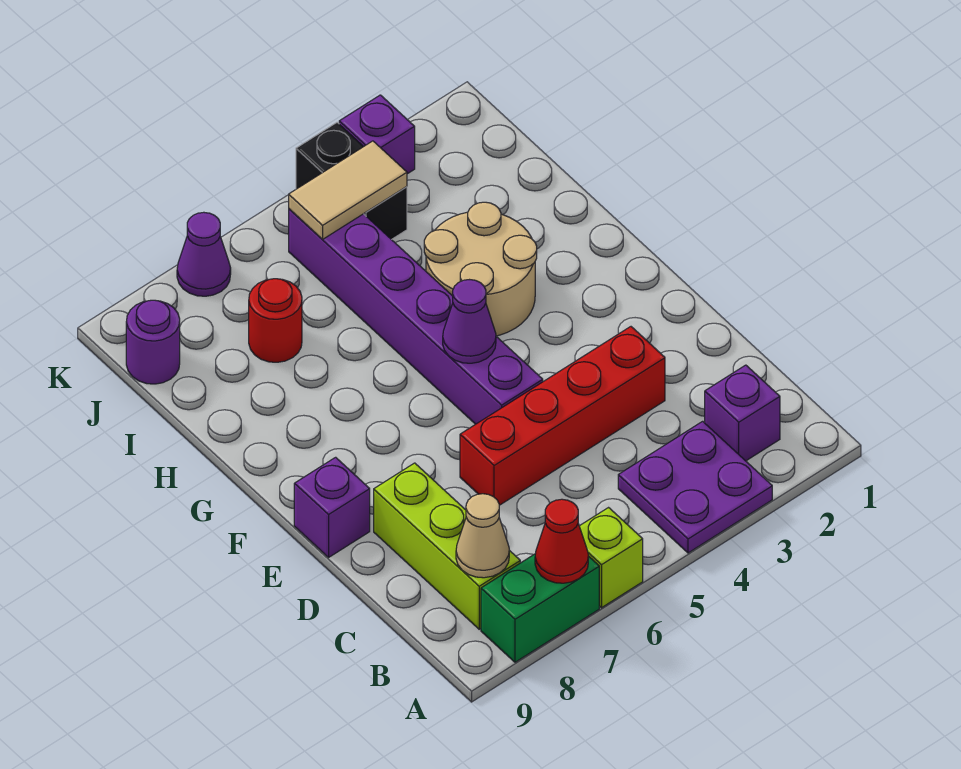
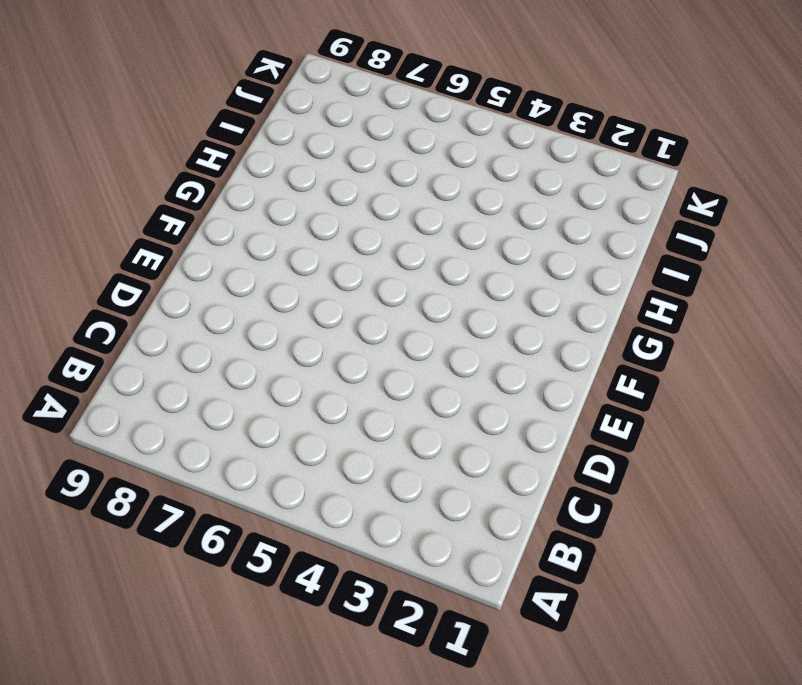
none -> purple plate A3:B4 level 1
none -> lime brick A6 level 1
none -> green brick A7:A8 level 1

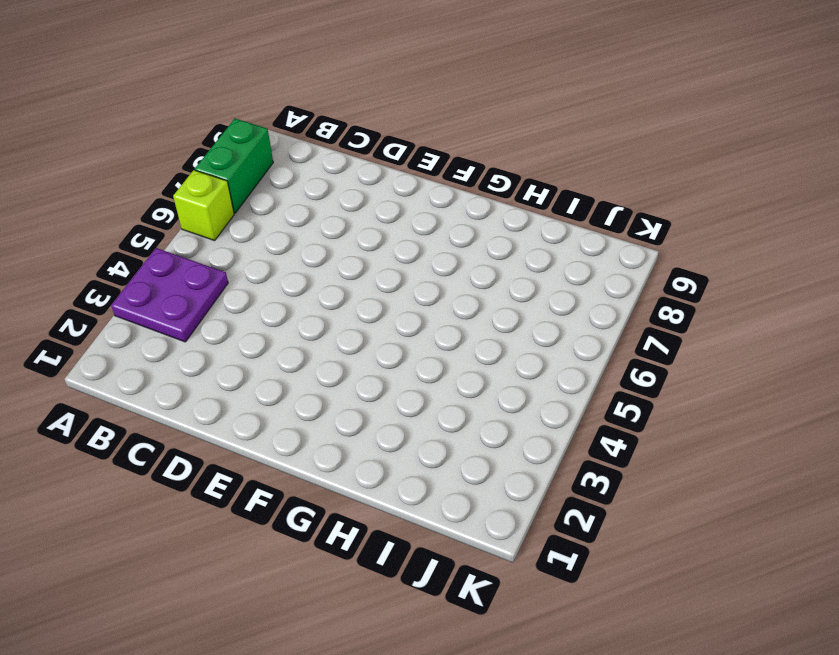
none -> purple brick B2 level 1
none -> lime brick B8:D8 level 1
none -> red brick D3:D6 level 1

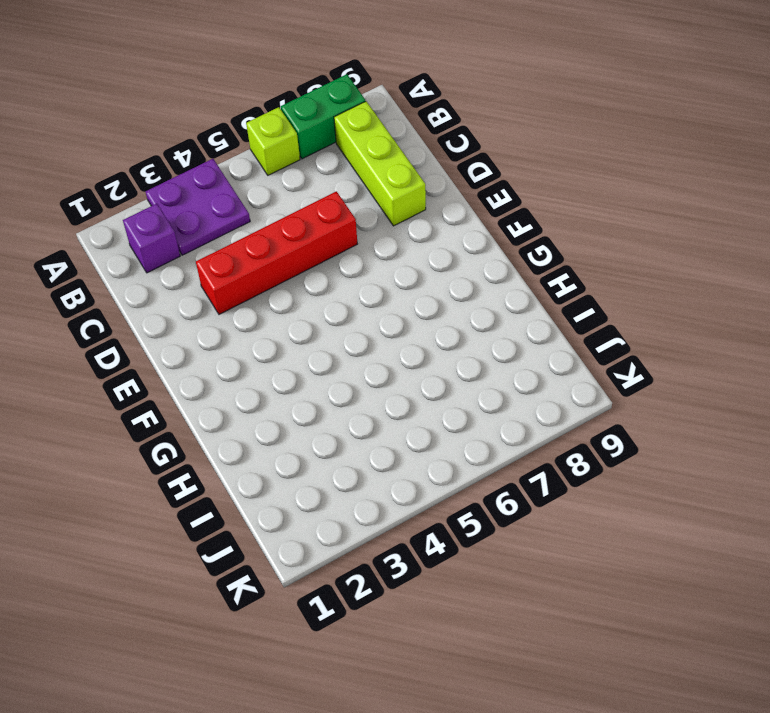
none -> purple brick E5:J5 level 1
none -> purple brick E9 level 1
none -> tan round brick G3:H4 level 1

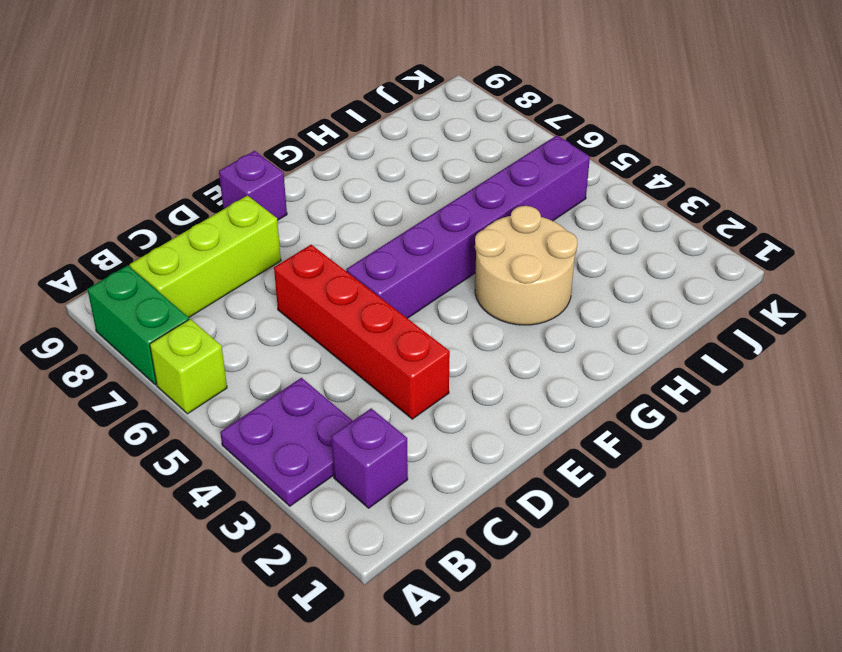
none -> red round brick I7 level 1
none -> black brick J4:K4 level 1
none -> purple round brick J9 level 1

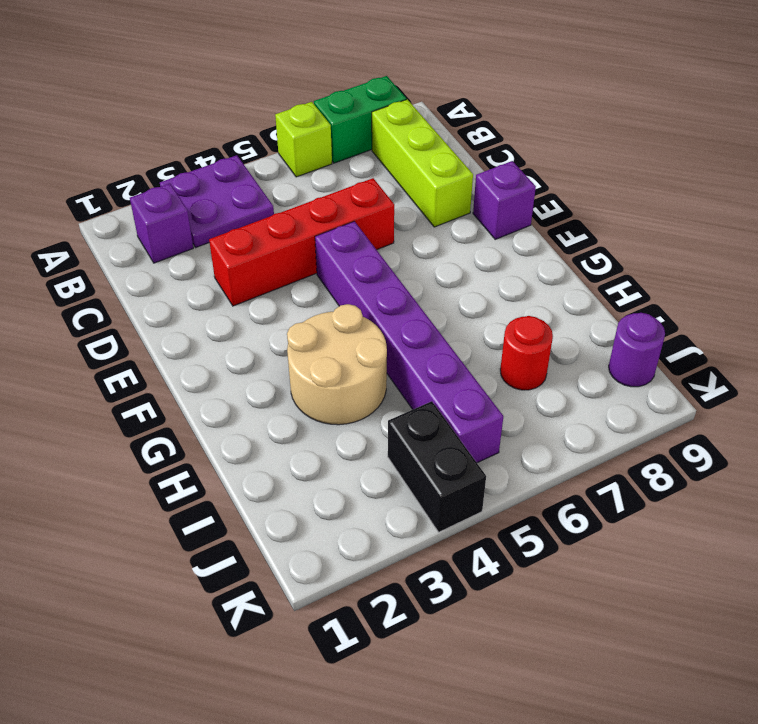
none -> purple brick K3 level 1
none -> purple cone K7 level 1
none -> red cone A7 level 2

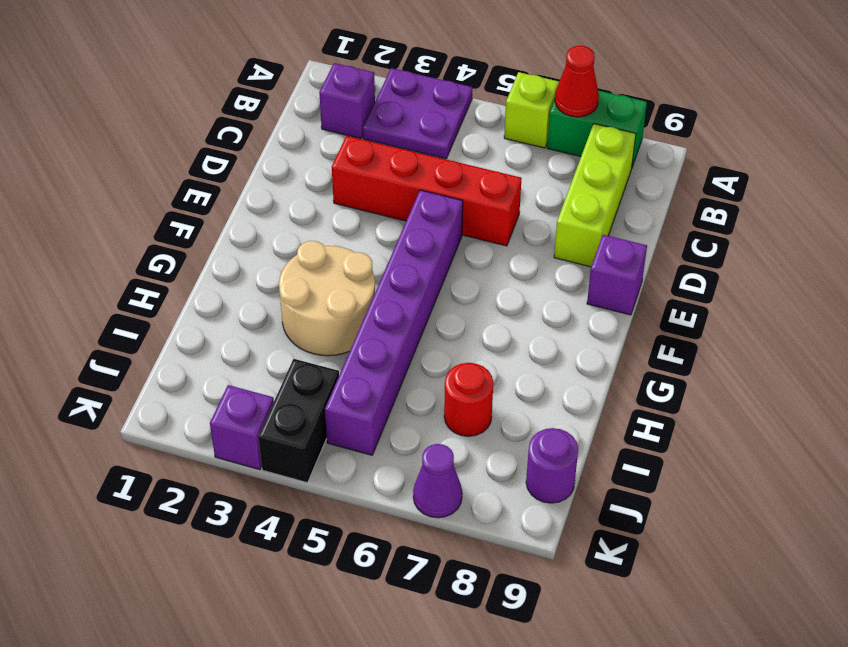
none -> tan cone B8 level 2
none -> purple cone F5 level 2
none -> tan tile J4:J5 level 2

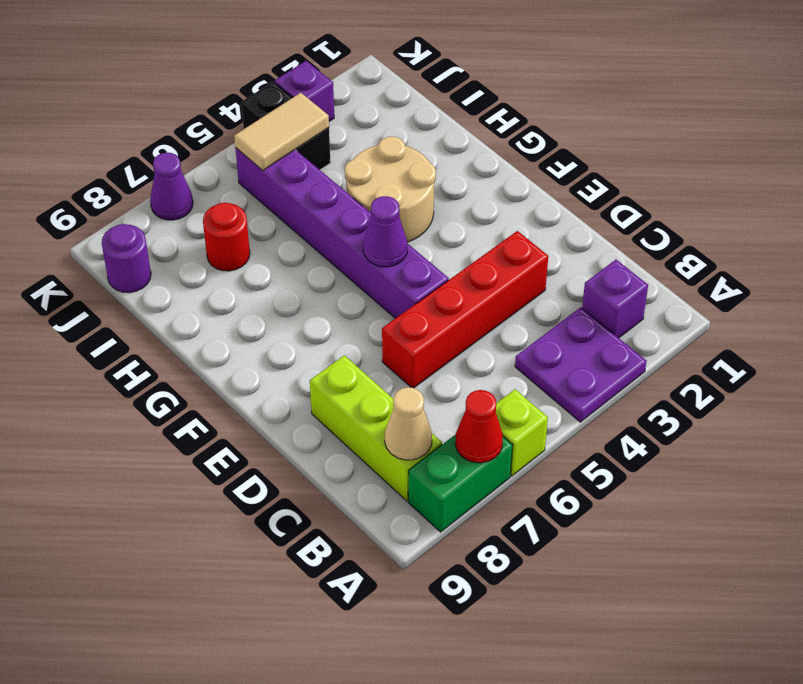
none -> purple brick E9 level 1

